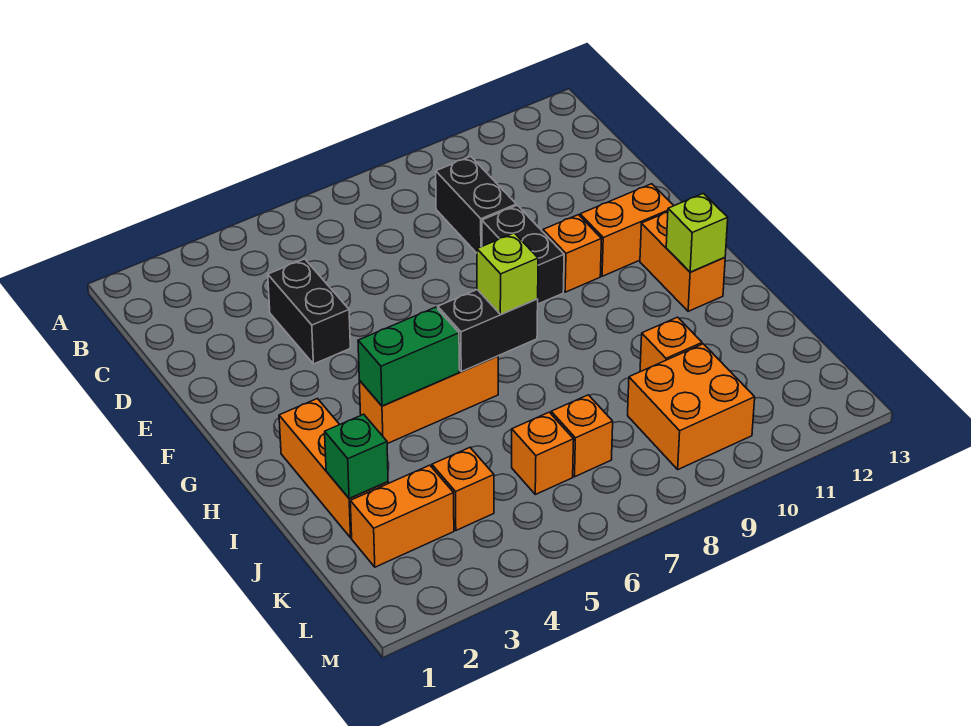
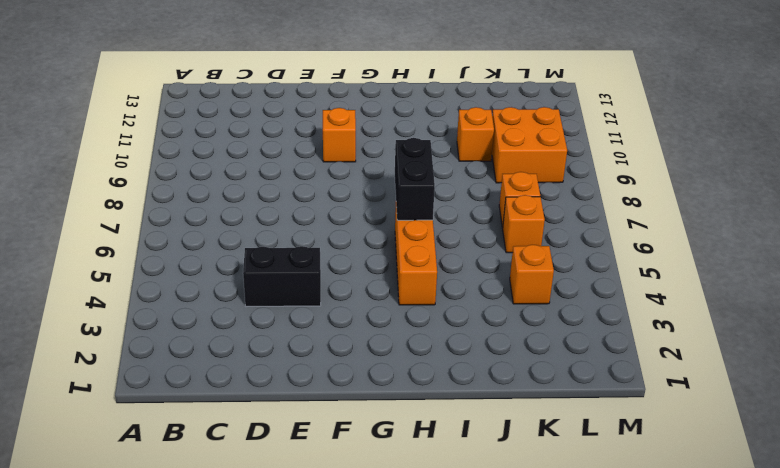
none -> black brick C9:D9 level 1
none -> black brick E9:F9 level 1
none -> orange brick F11:F12 level 1

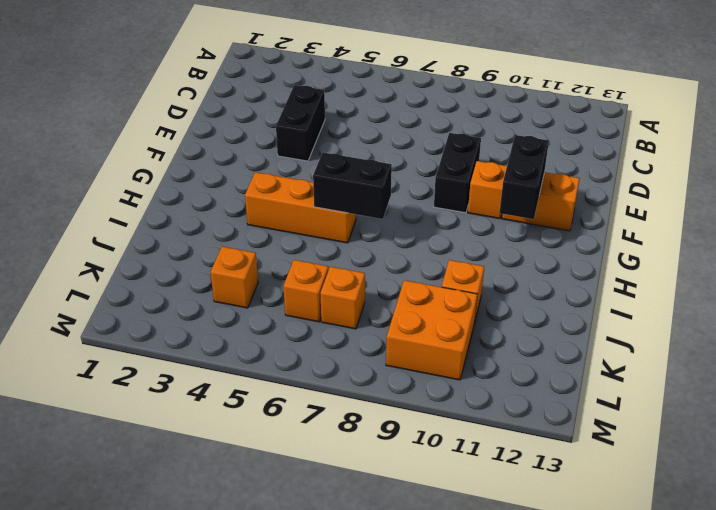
black brick F11:G11 level 2 -> black brick C9:D9 level 1
none -> orange brick G12:H12 level 1
none -> orange brick H2:J2 level 1
none -> orange brick K2:K3 level 1

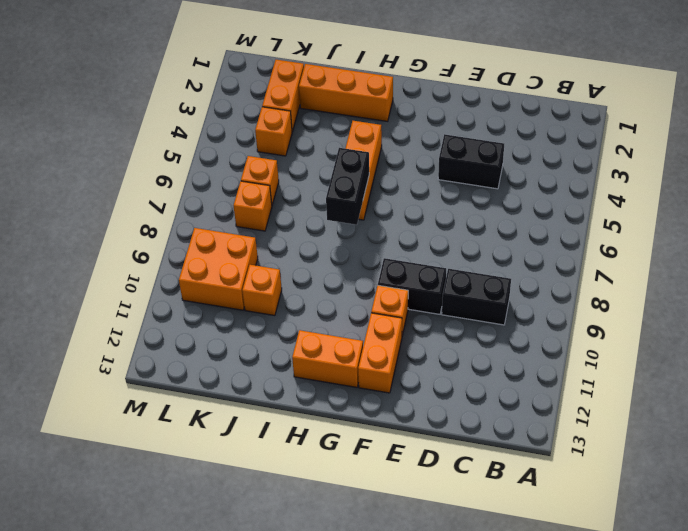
none -> green brick H4:H5 level 2
none -> lime brick H12 level 2
none -> green brick J2 level 2

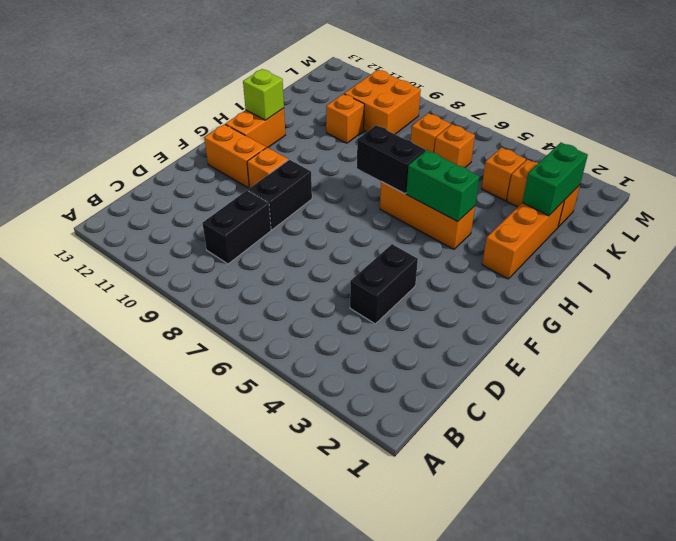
green brick J2:K2 level 2 -> green brick J2 level 2
none -> lime brick H7 level 3

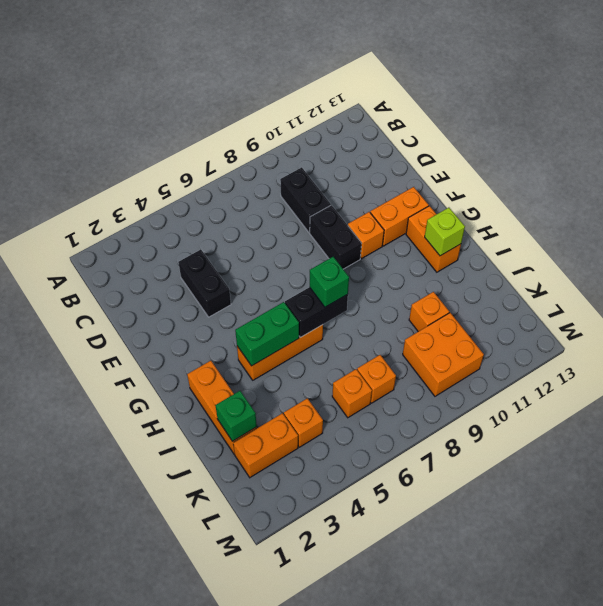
green brick H7 level 3 -> lime brick H7 level 3

